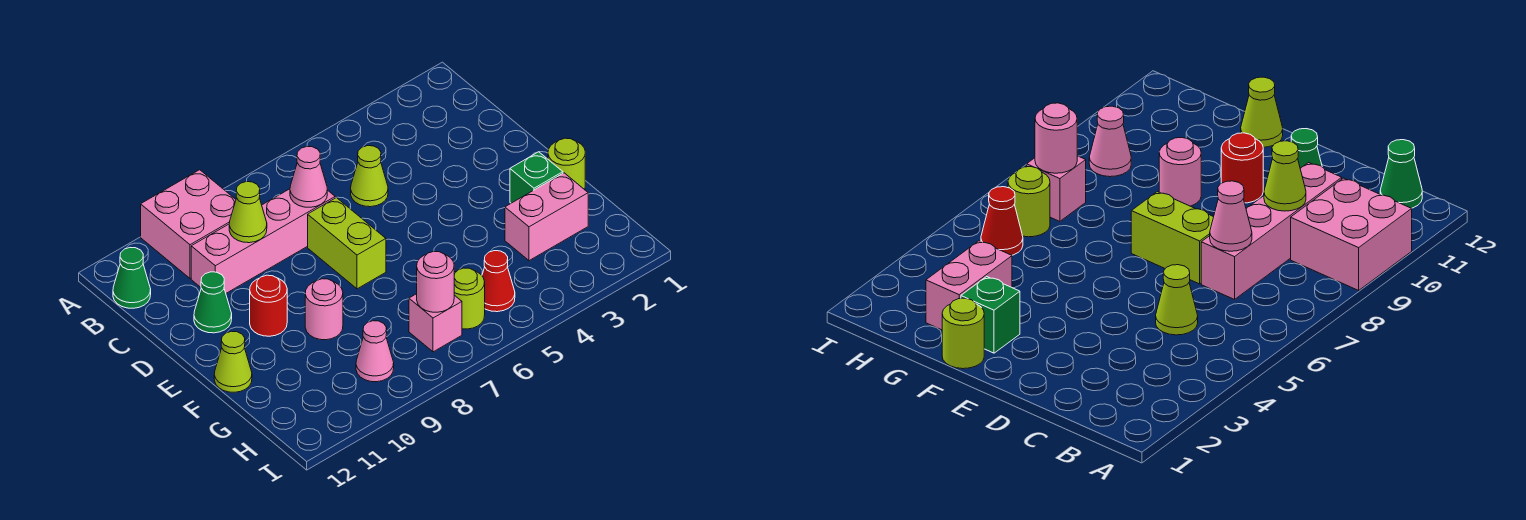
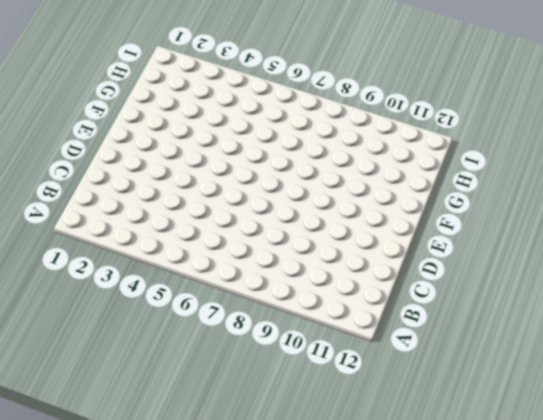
none -> pink brick A9:B10 level 1
none -> green cone B12 level 1
none -> lime cone C5 level 1

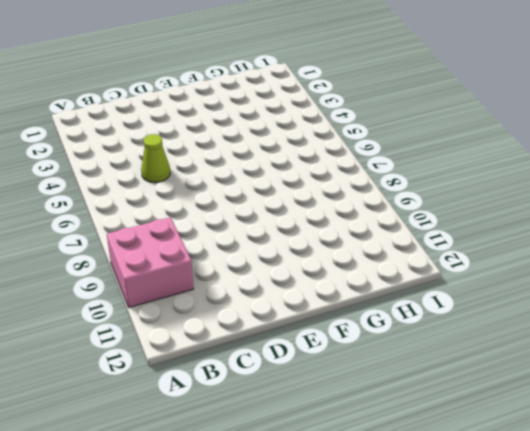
none -> green cone B12 level 1
none -> pink brick C7:C10 level 1
none -> lime brick D7:E7 level 1

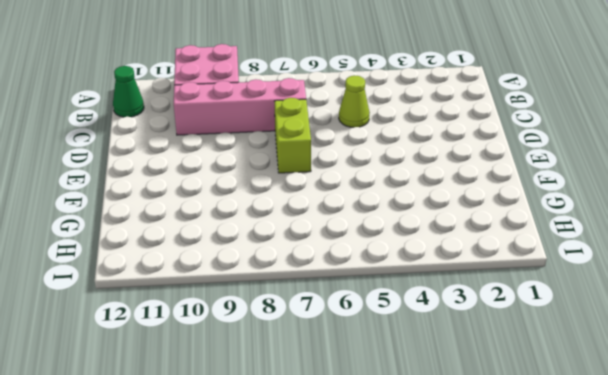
none -> green cone D11 level 1
none -> red round brick E10 level 1
none -> lime round brick F1 level 1

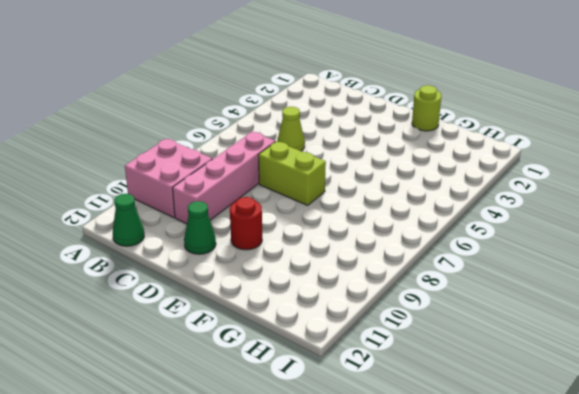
none -> green brick F2 level 1
none -> pink round brick F9 level 1
none -> lime cone F12 level 1

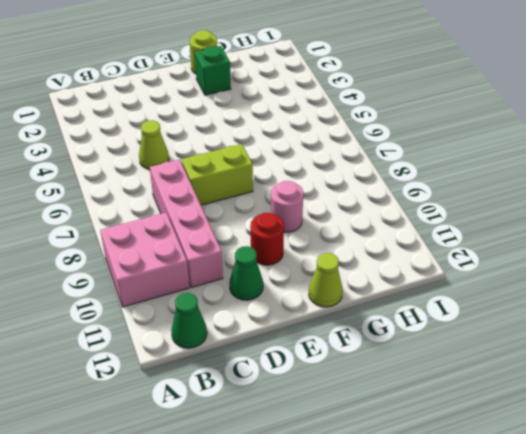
none -> pink brick G2:G3 level 1
none -> red cone H5 level 1
none -> lime round brick H6 level 1

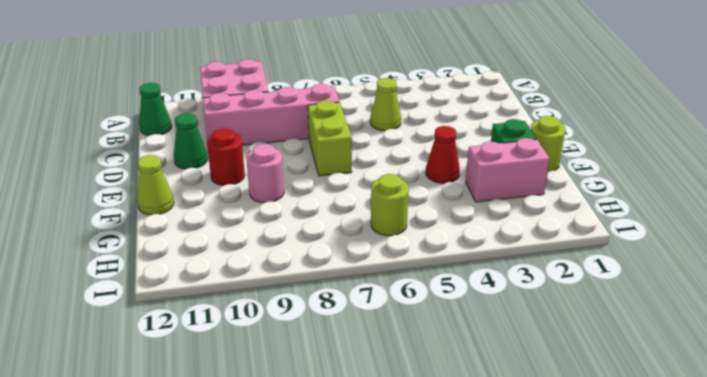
red cone F4 level 1 -> red cone H5 level 1
none -> pink brick H7 level 1
none -> pink cone H9 level 1
none -> pink cone C7 level 2

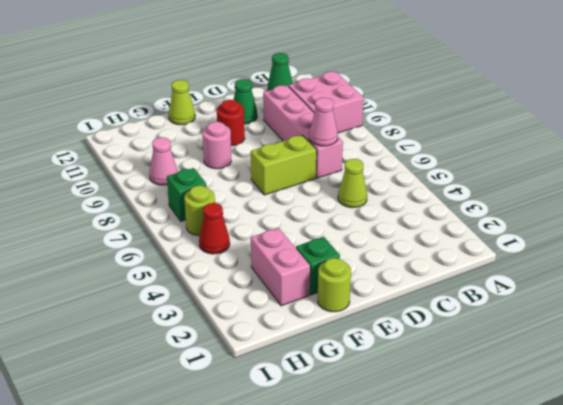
green brick H7 level 1 -> pink brick H7 level 1
none -> lime cone C9 level 2
none -> pink round brick H7 level 2

